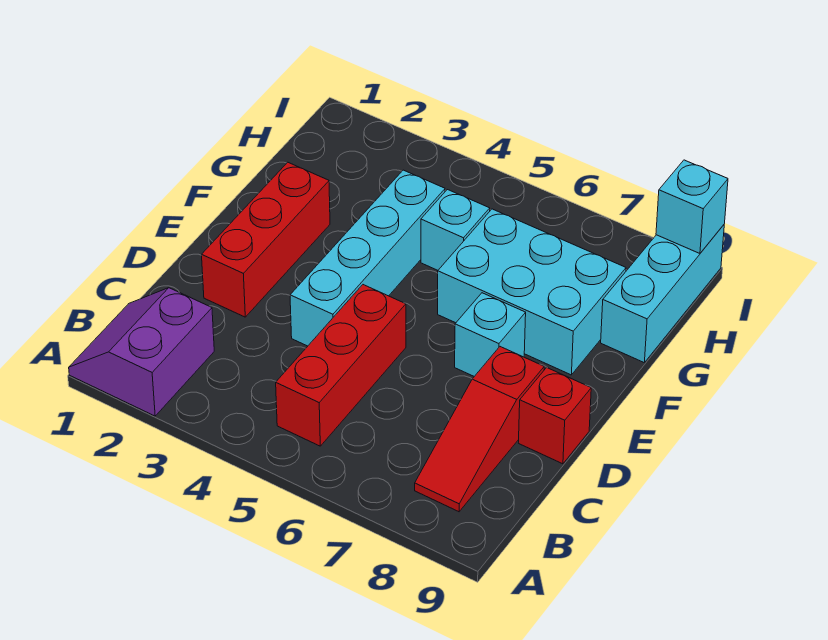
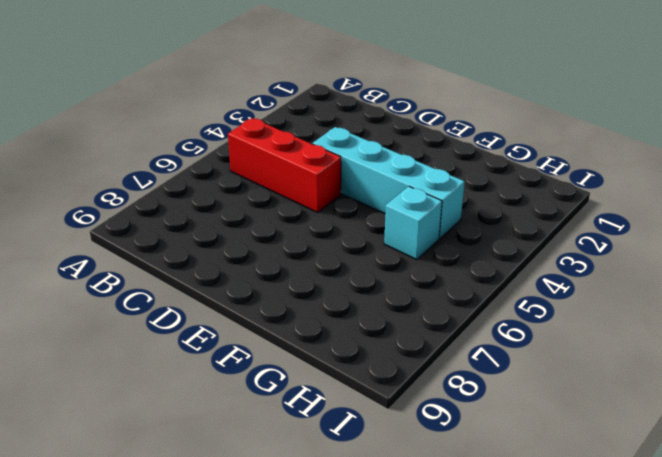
none -> purple slope A1:B2 level 1 top 2
none -> red slope B8:D8 level 1 top D

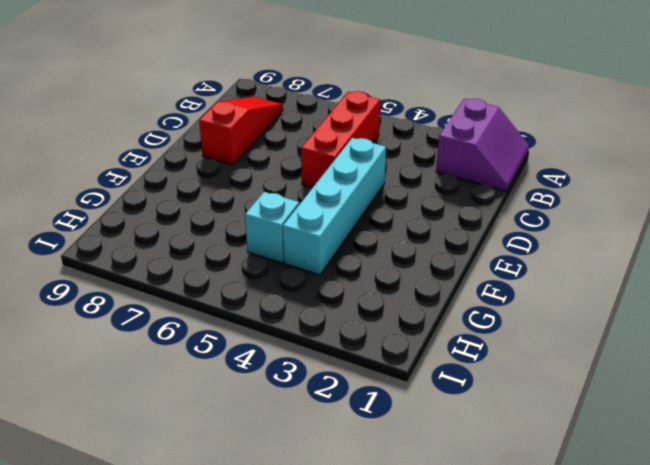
none -> red brick D2:F2 level 1
none -> red brick D9 level 1

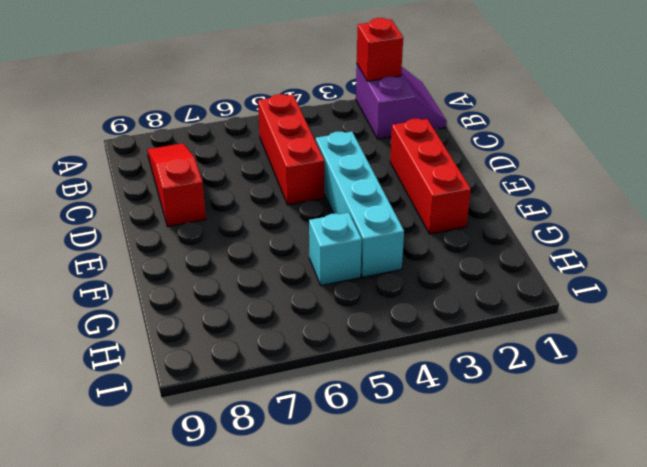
red brick A2 level 2 -> red brick D9 level 1
none -> cyan brick E7 level 1
none -> cyan brick F6:G8 level 1

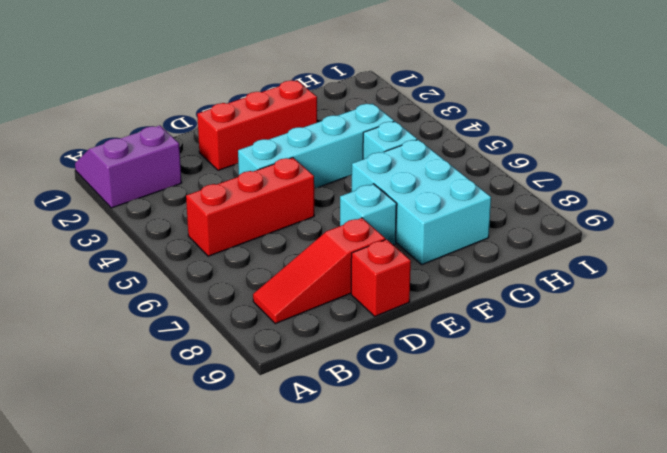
none -> cyan brick G9:I9 level 1
none -> cyan brick I9 level 2

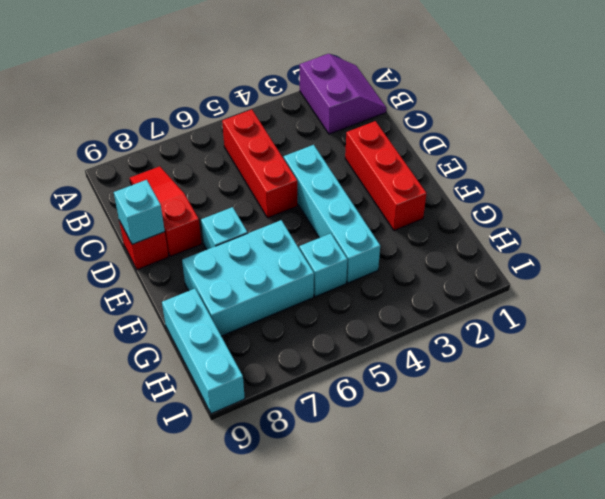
cyan brick D9 level 2 -> cyan brick I9 level 2

